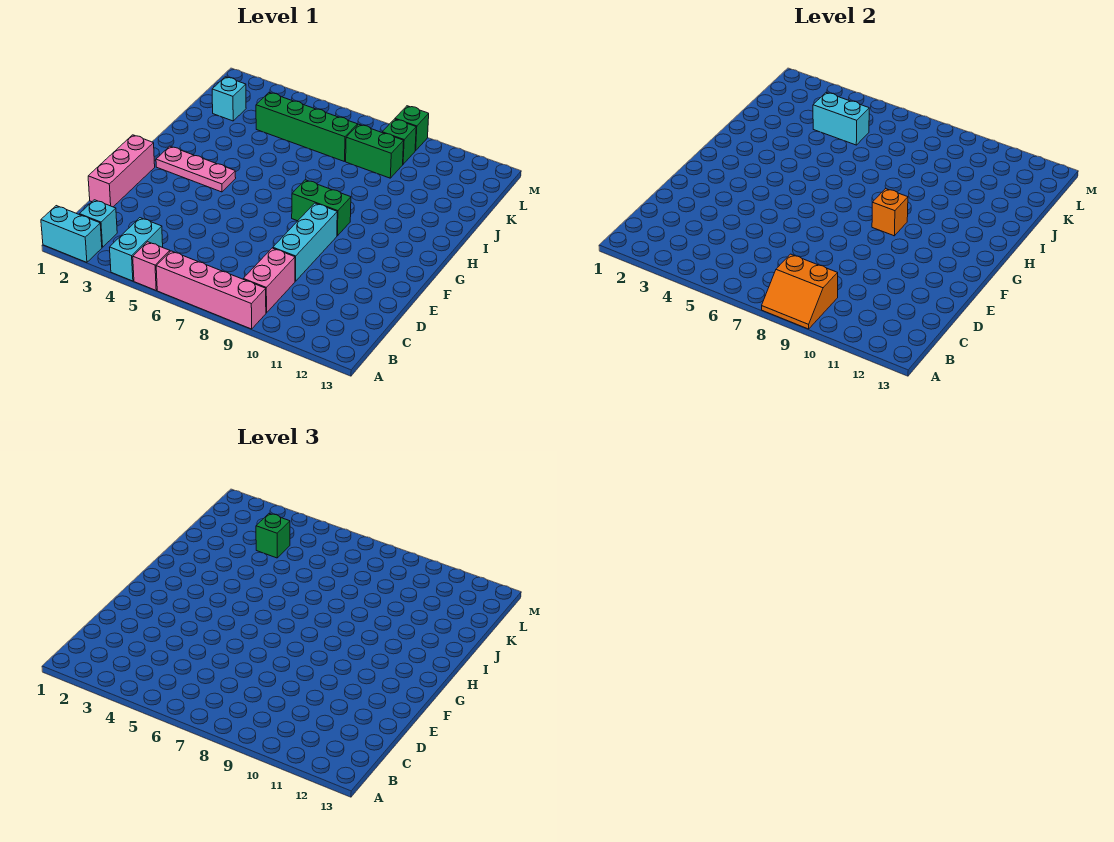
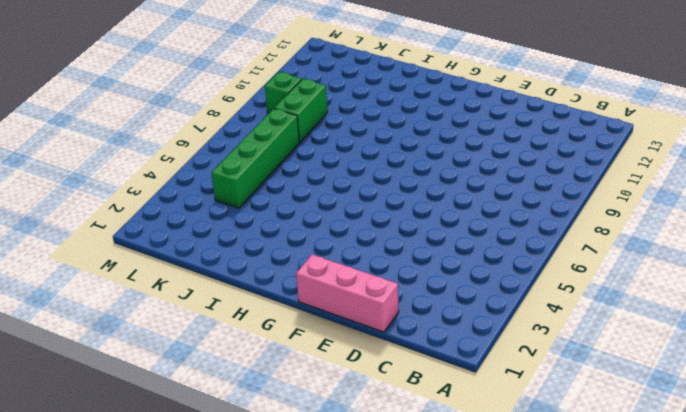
none -> cyan brick A1:A2 level 1
none -> cyan brick A4:B4 level 1
none -> pink brick A5 level 1

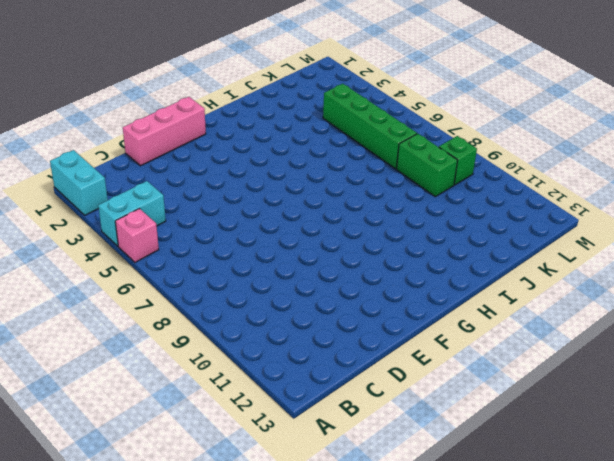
none -> pink brick A6:A9 level 1
none -> cyan brick B2 level 1
none -> pink brick B9:C9 level 1

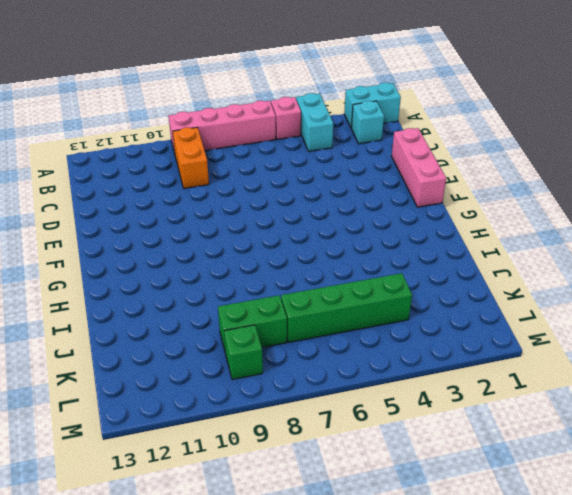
orange brick B9:C9 level 1 -> pink brick B9:C9 level 1
none -> cyan brick D9:F9 level 1
none -> pink plate G2:G4 level 1
none -> green brick G8:G9 level 1

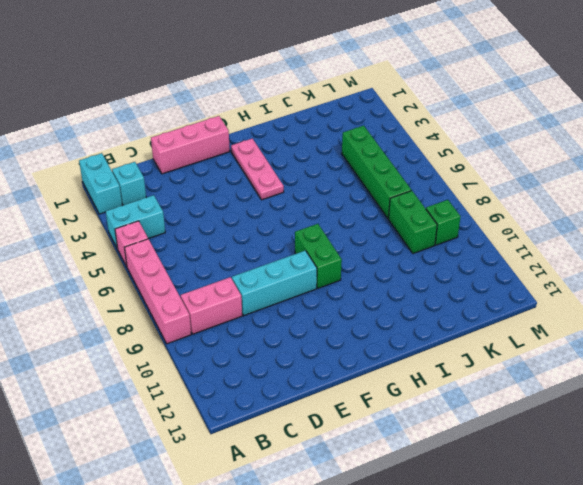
none -> cyan brick K2 level 1
none -> green brick M9 level 1
none -> orange slope A8:B9 level 2 top B

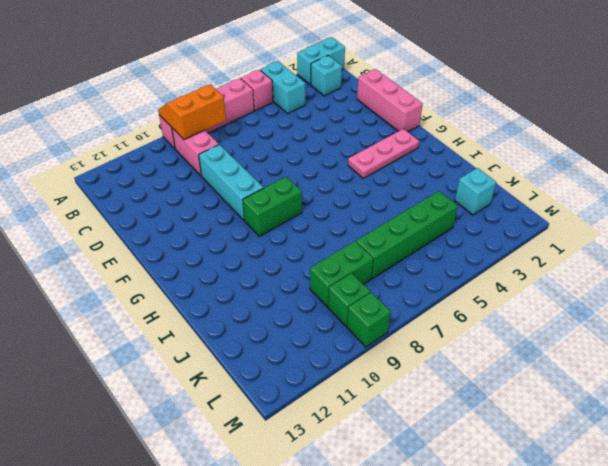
none -> orange brick G9 level 2
none -> cyan brick K4:K5 level 2
none -> green brick K4 level 3

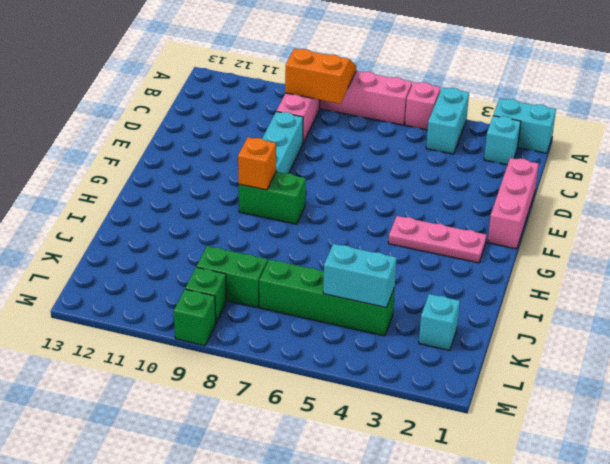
none -> green brick K4 level 3

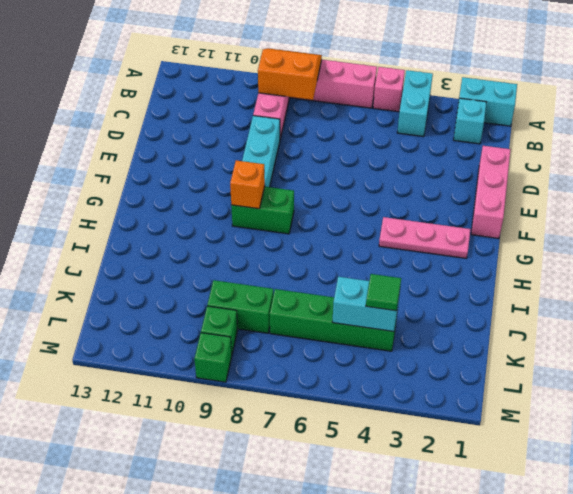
green tile K4 level 3 -> green brick K4 level 3
none -> cyan brick K2 level 1

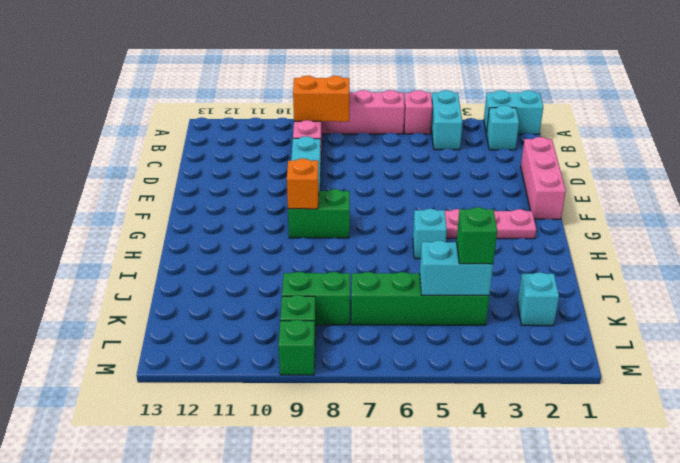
cyan brick H5 level 1 -> none

